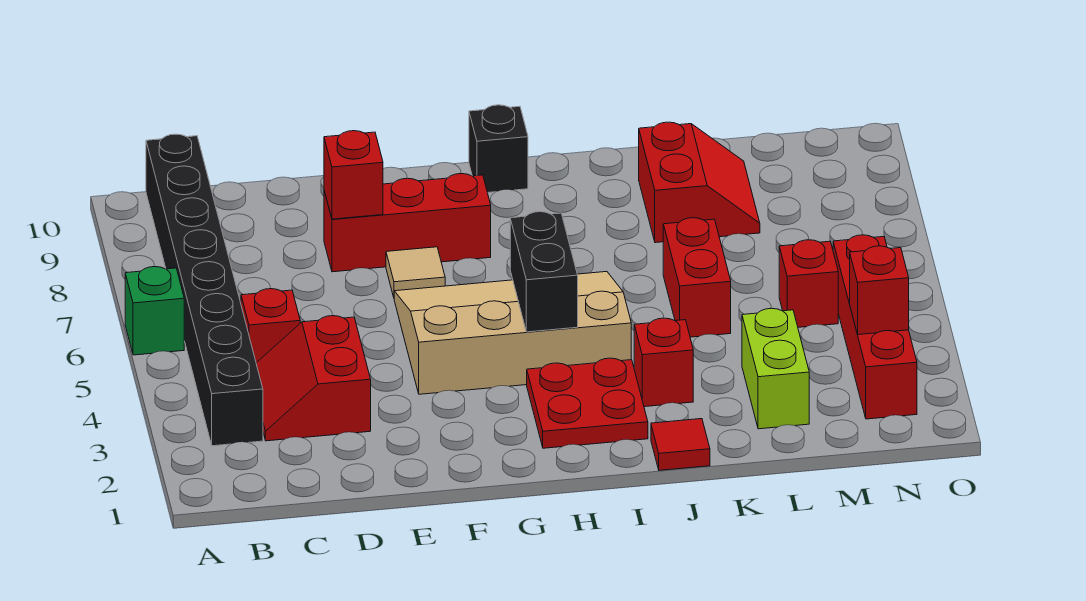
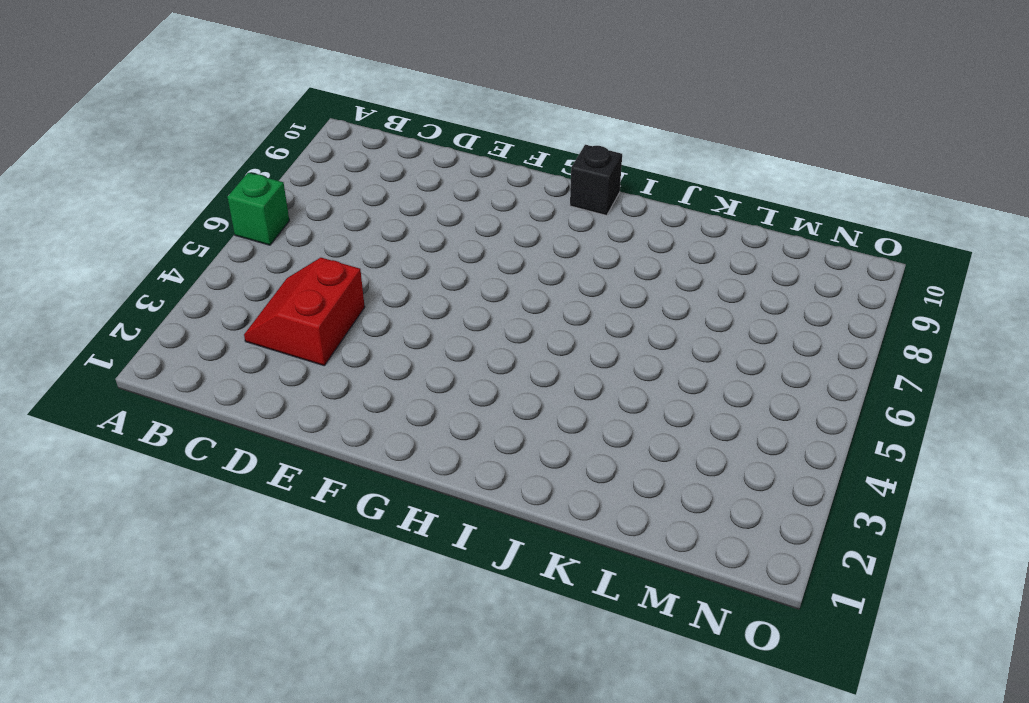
none -> black brick B3:B10 level 1
none -> red brick C5 level 1
none -> red brick E8:G8 level 1

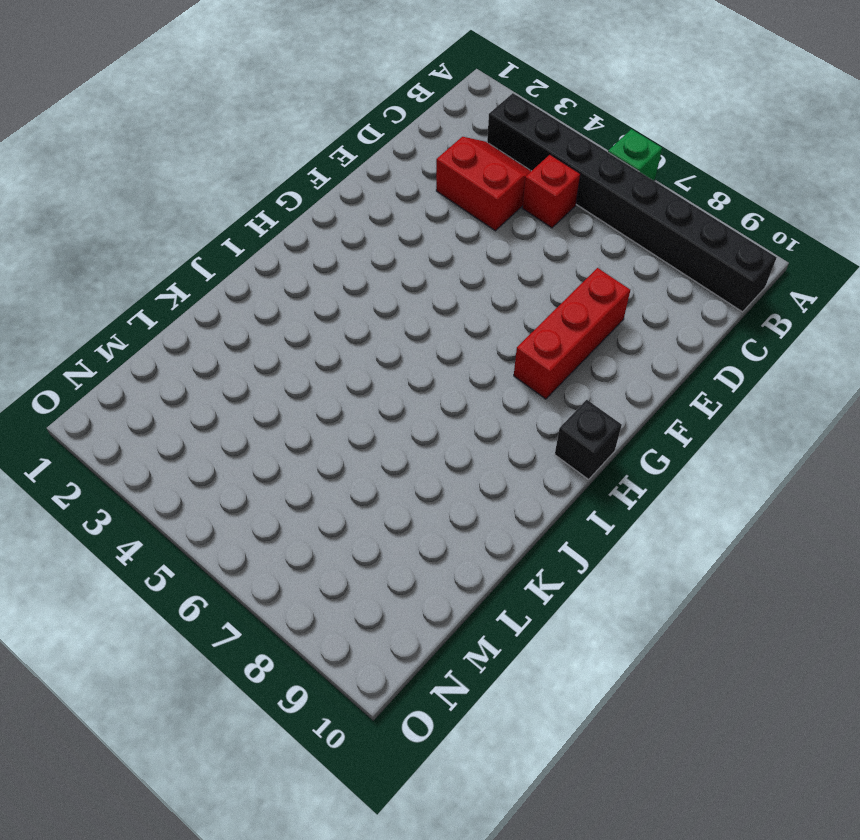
none -> tan slope F4:I6 level 1 top 4
none -> tan tile F7 level 1
none -> red plate H2:I3 level 1

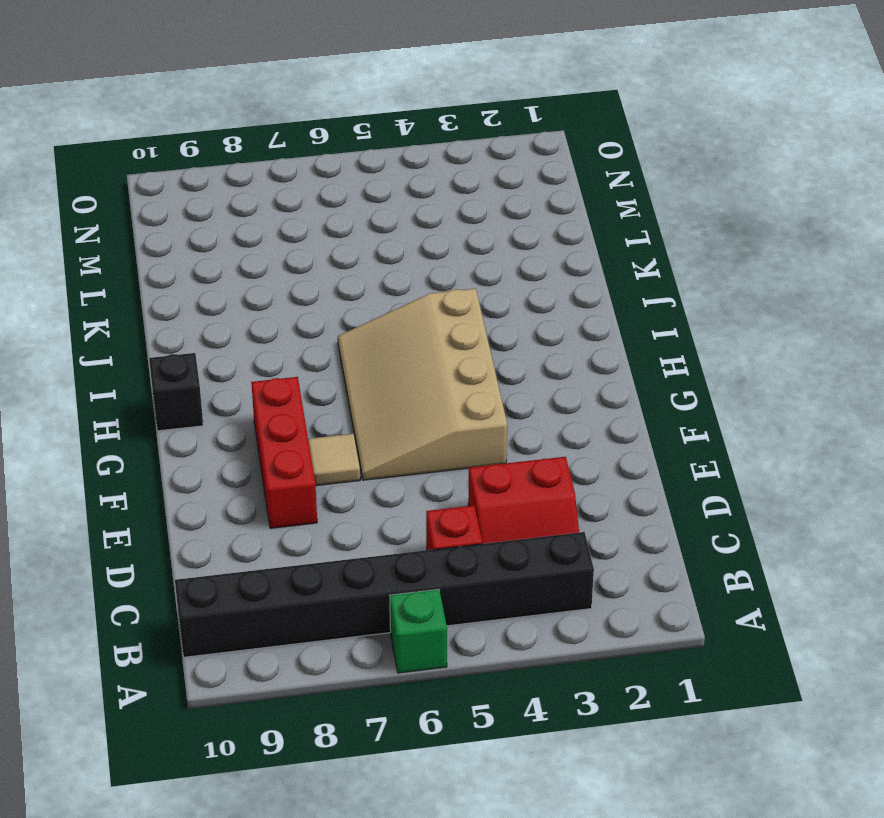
none -> red plate H2:I3 level 1
none -> red tile J1 level 1
none -> red brick J3 level 1

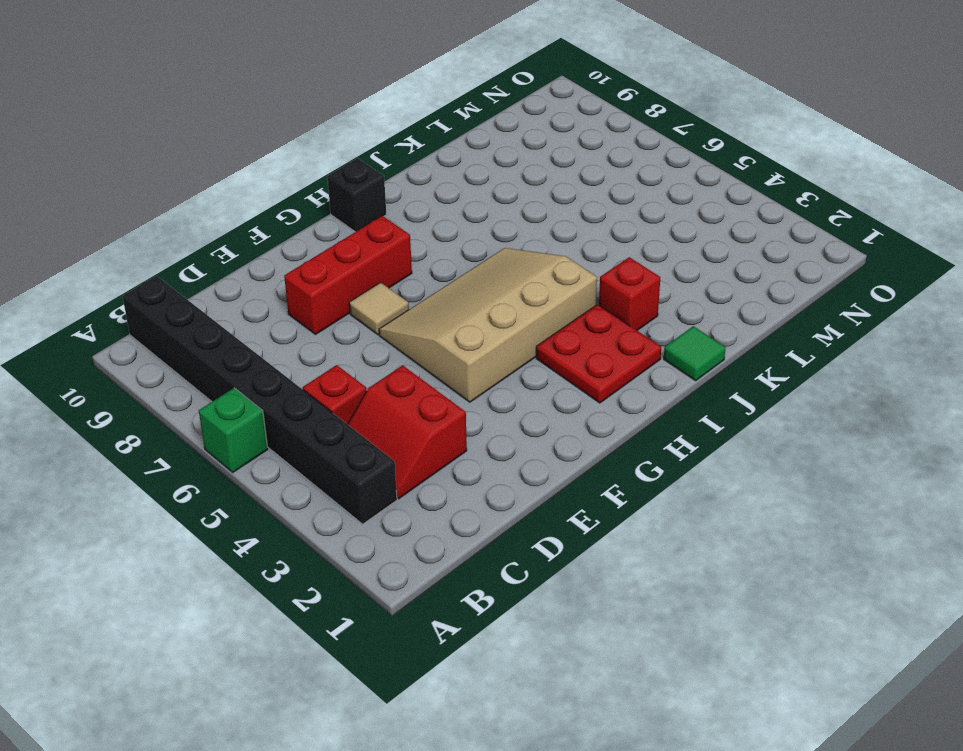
green tile J1 level 1 -> red tile J1 level 1
none -> red brick K5:K6 level 1
none -> red slope K8:L9 level 1 top K
none -> lime brick L2:L3 level 1

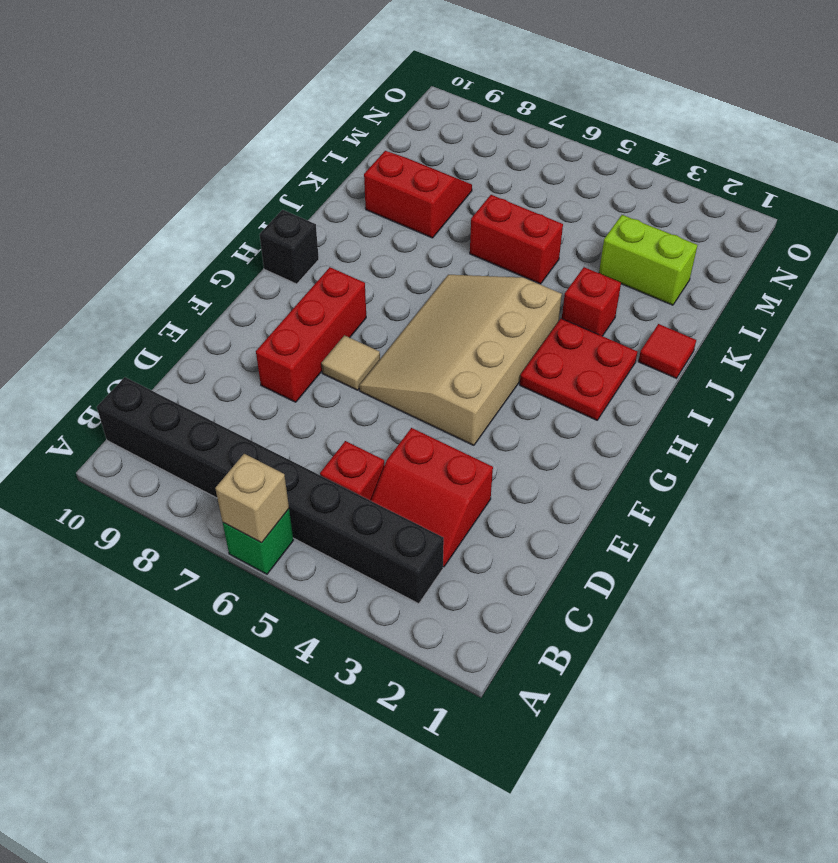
tan brick A6 level 2 -> none
none -> red brick M5 level 1
none -> red brick N2:N5 level 1
none -> red brick E8 level 2

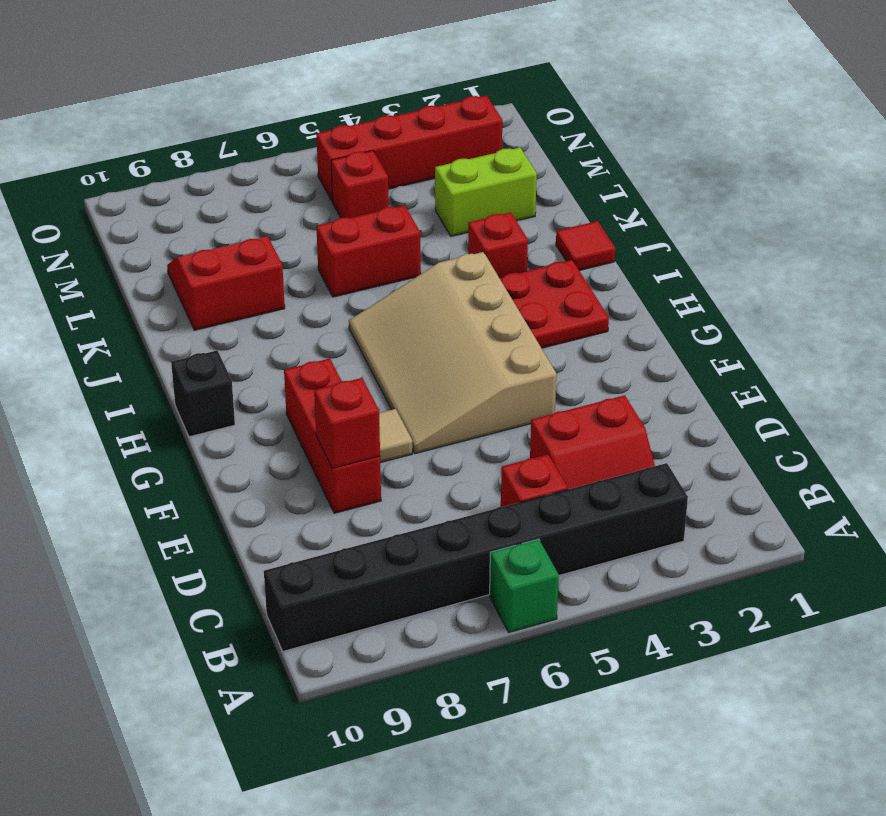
none -> black brick H4:H5 level 2
none -> red brick N3 level 2

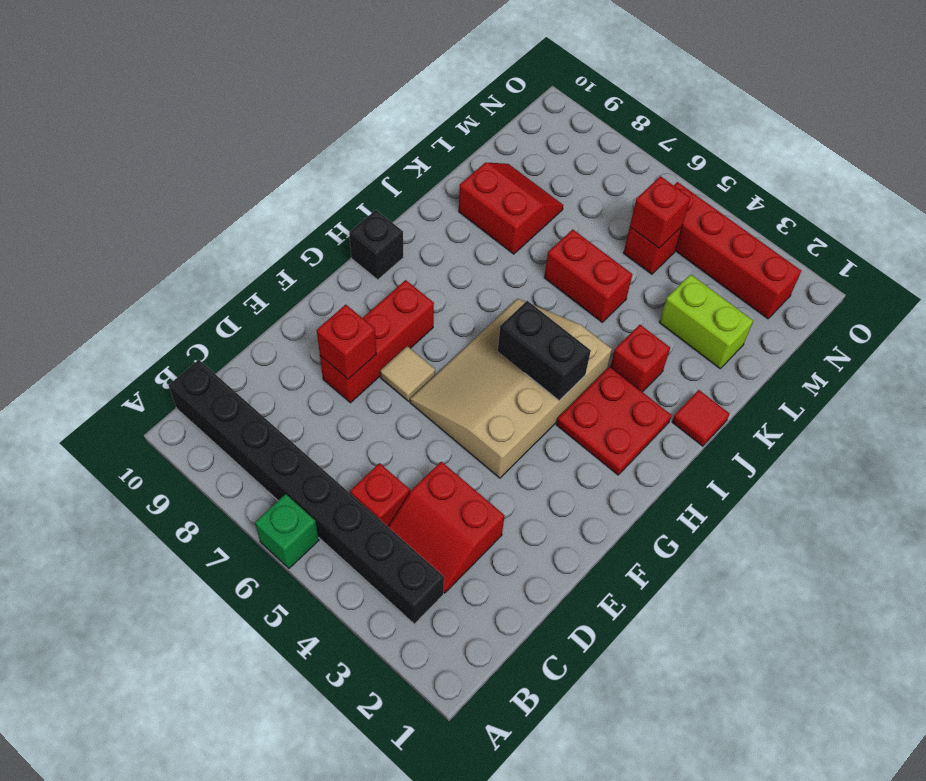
red brick M5 level 2 -> red brick N3 level 2

